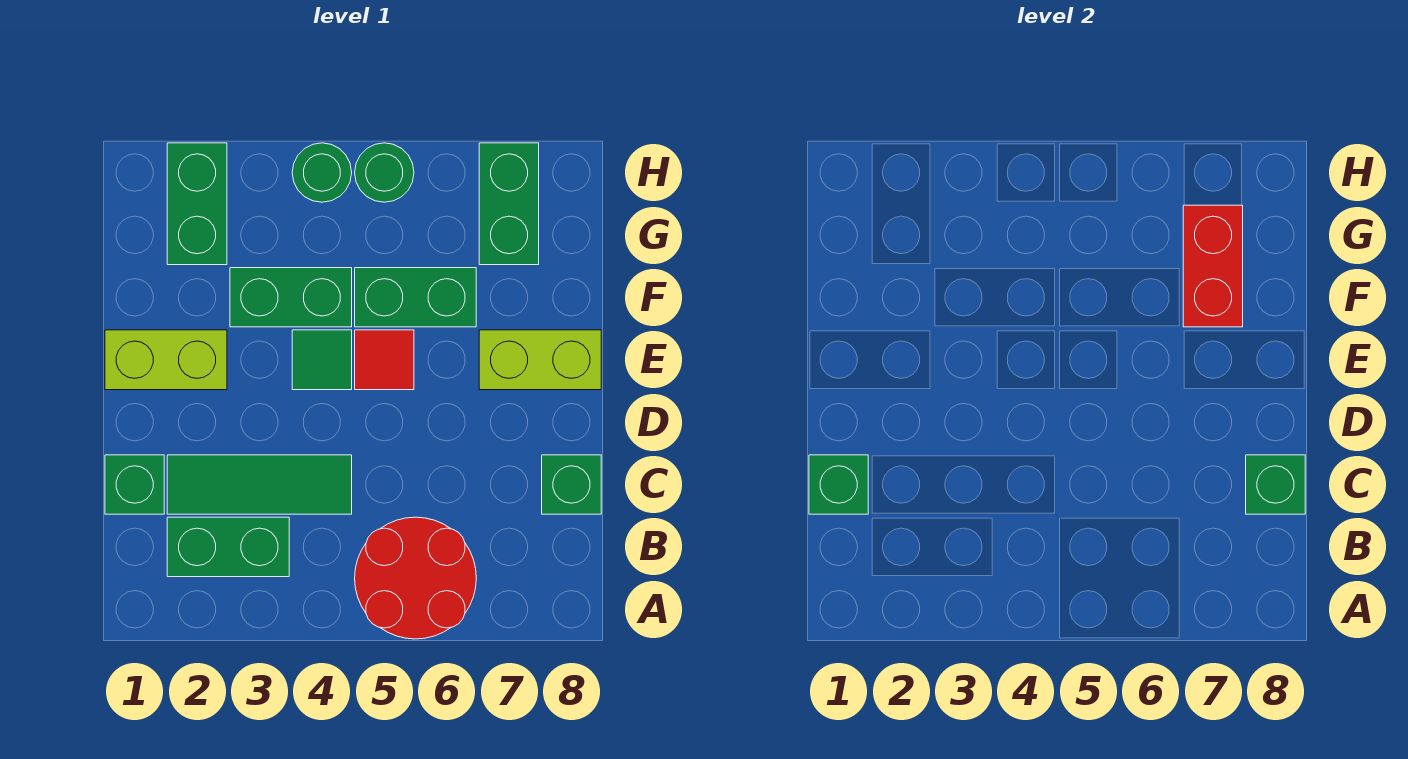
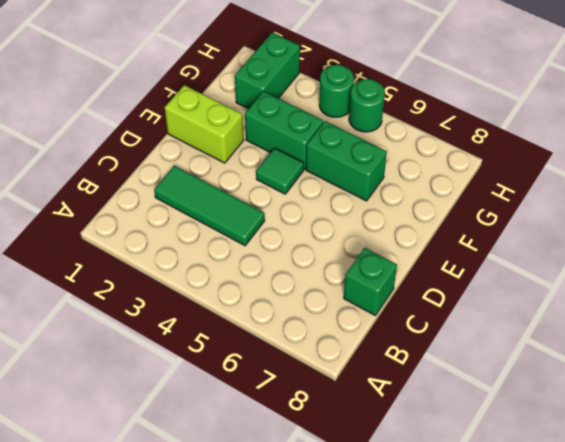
none -> red round brick A5:B6 level 1
none -> green brick B2:B3 level 1
none -> green brick C1 level 1

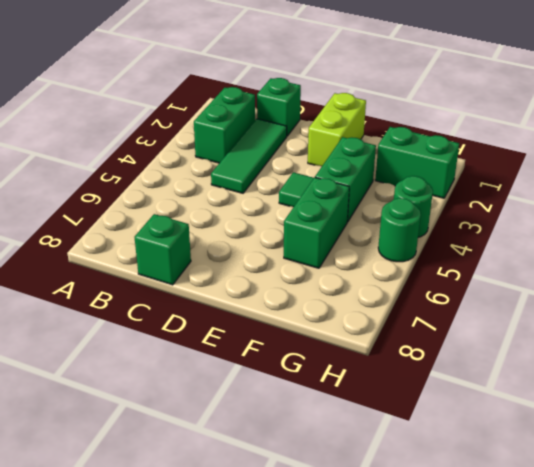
none -> red round brick A5:B6 level 1
none -> red tile E5 level 1
none -> lime brick E7:E8 level 1

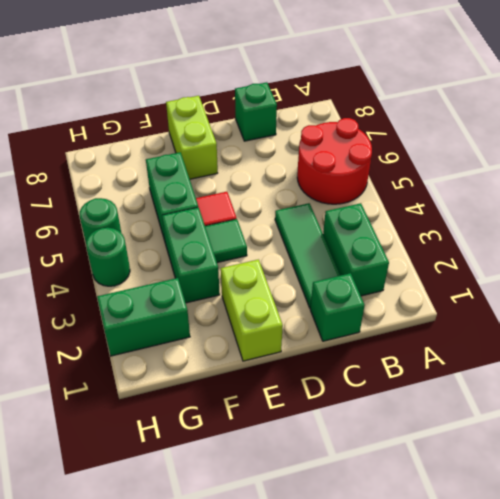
none -> green brick G7:H7 level 1
none -> green brick C1 level 2
none -> green brick C8 level 2

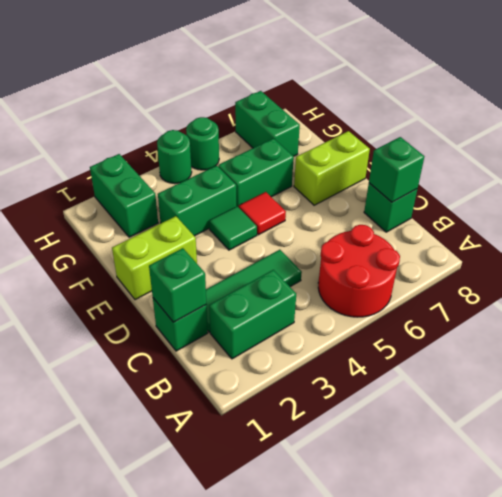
none -> red brick F7:G7 level 2

